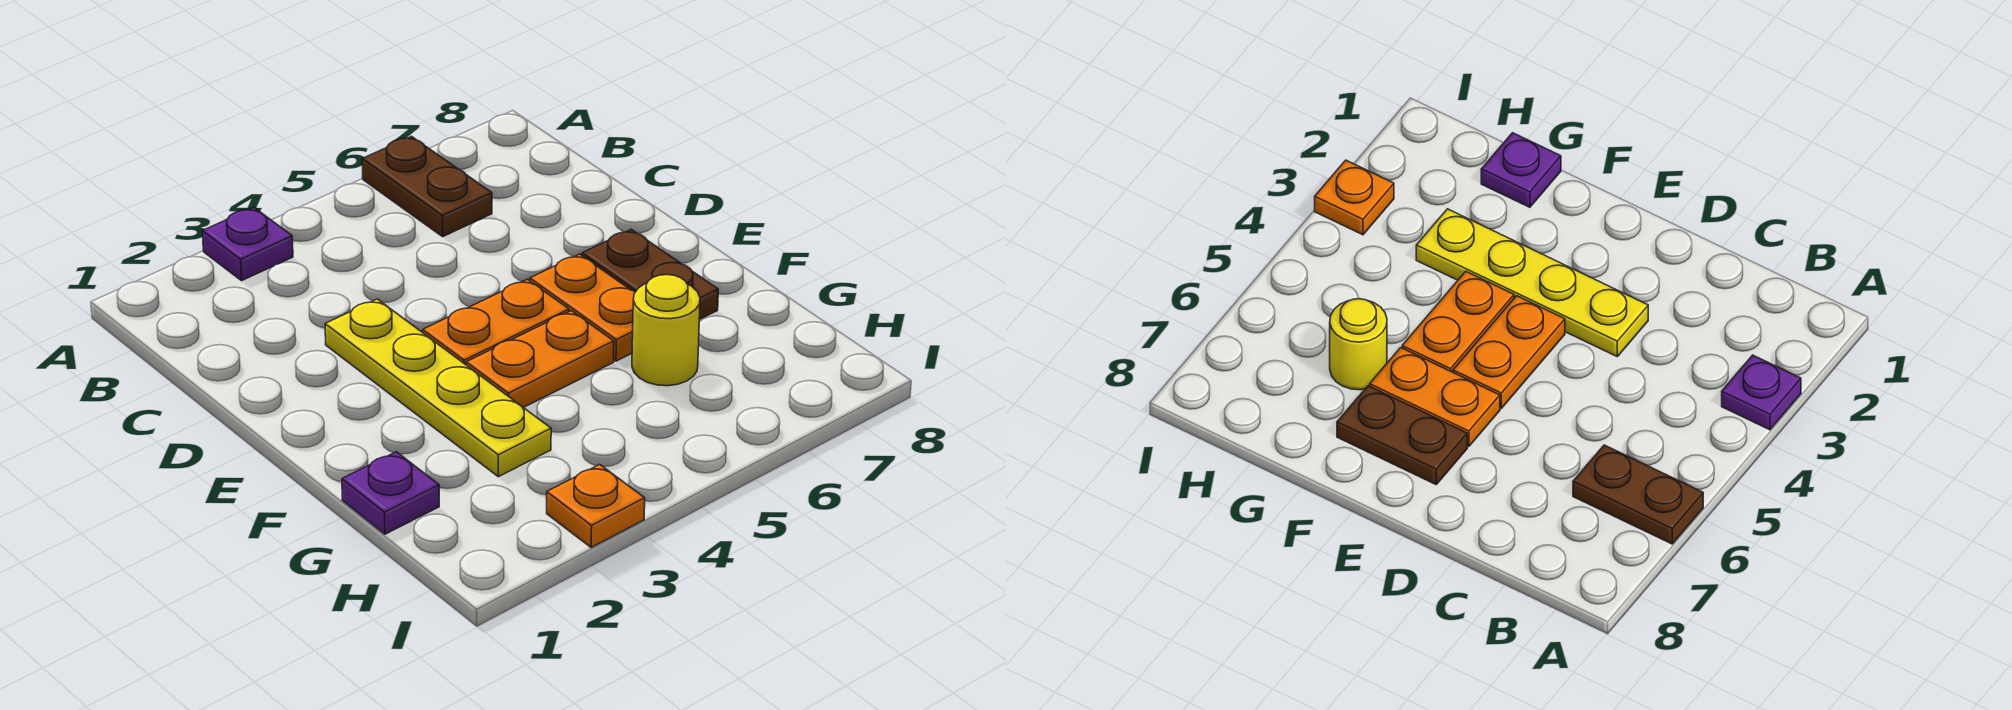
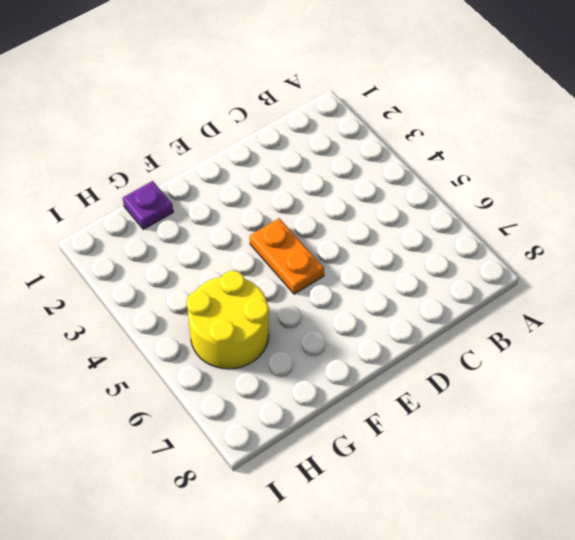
yellow round brick G5:H6 level 1 -> yellow round brick G6 level 1
none -> purple plate A3 level 1
none -> brown plate A6:B6 level 1

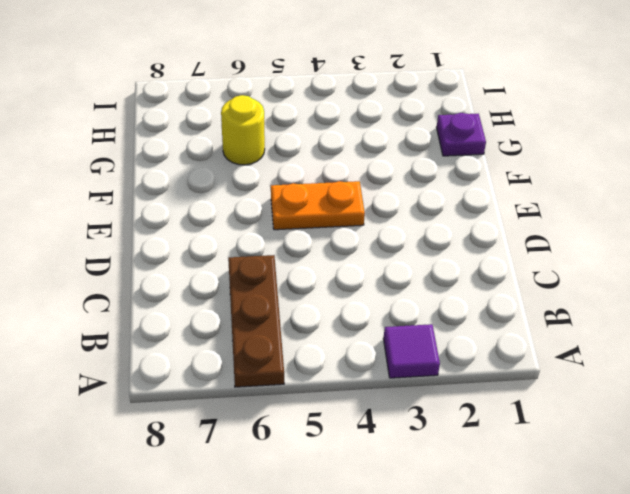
purple tile A3 level 1 -> purple plate A3 level 1
brown plate A6:C6 level 1 -> brown plate A6:B6 level 1
none -> yellow plate D3:G3 level 1
none -> orange plate E6:F6 level 1

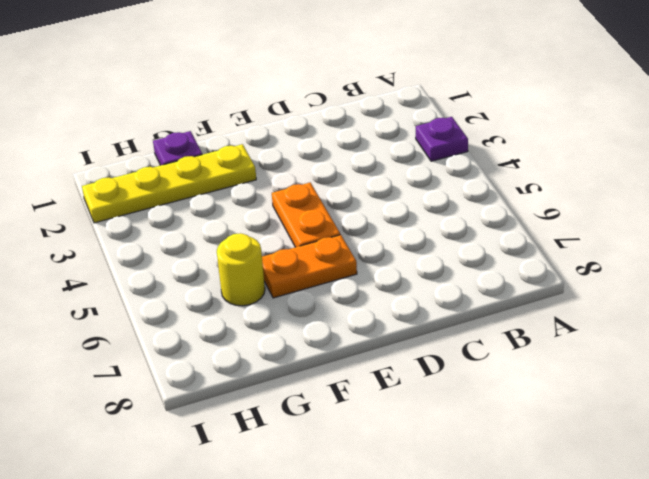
yellow plate F2:I2 level 1 -> yellow plate D3:G3 level 1
none -> brown plate A6:B6 level 1
none -> brown plate E7:F7 level 1

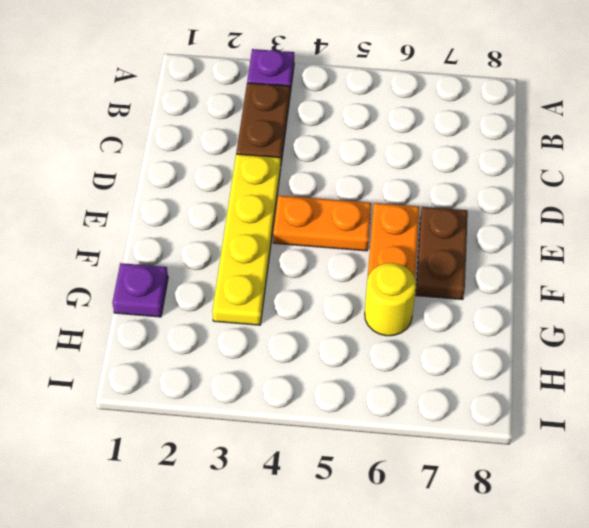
brown plate B3:C3 level 1 -> brown plate A6:B6 level 1
none -> orange plate F4:F5 level 1
none -> orange plate I3 level 1

